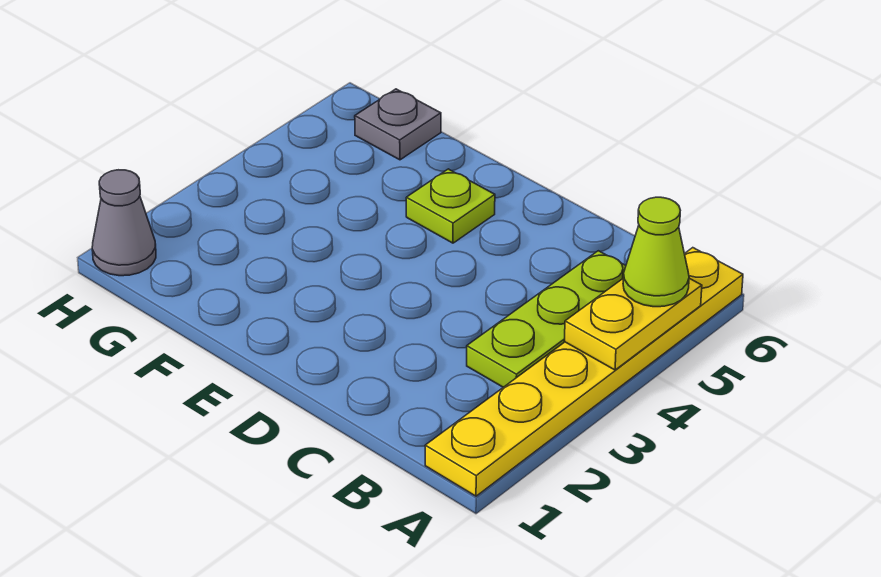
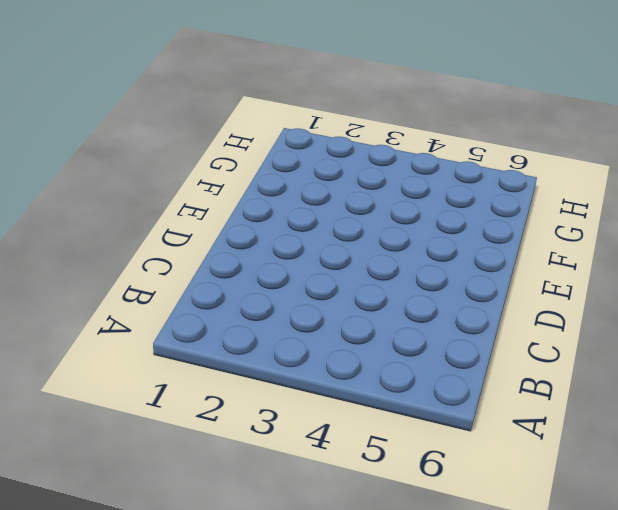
none -> yellow plate A1:A6 level 1
none -> lime plate B3:B5 level 1

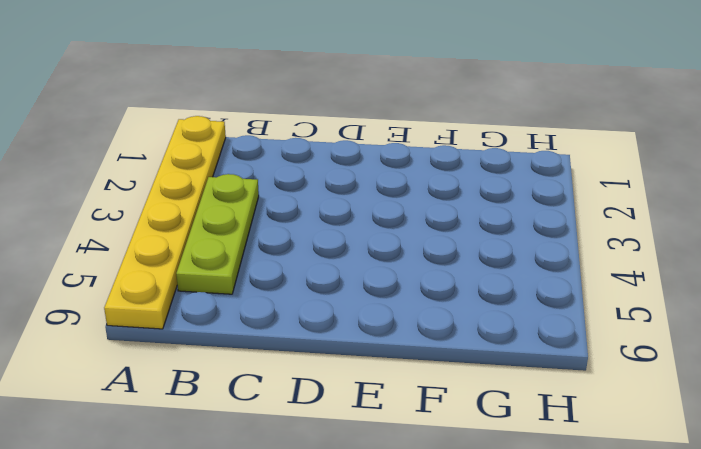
none -> lime plate E5 level 1
none -> grey plate G6 level 1

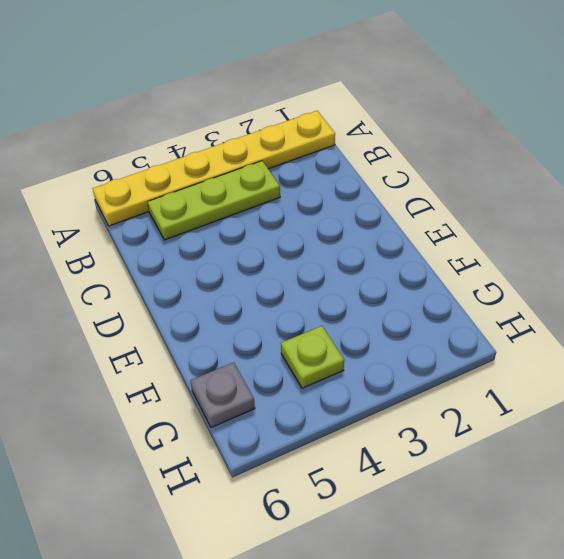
lime plate G4 level 1 -> lime plate E5 level 1
none -> grey cone H1 level 1
none -> yellow plate A4:A5 level 2

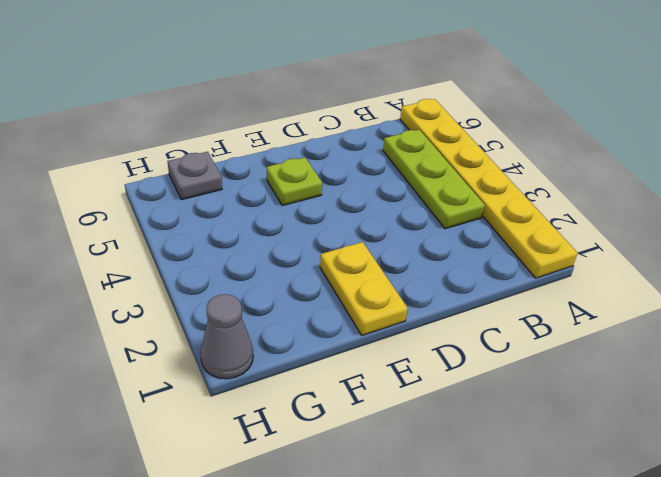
yellow plate E1:E2 level 1 -> yellow plate A4:A5 level 2
none -> lime cone A5 level 3

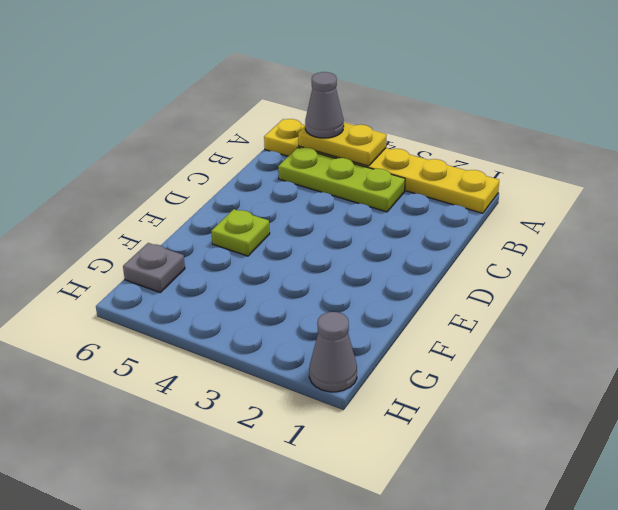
grey cone A5 level 3 -> lime cone A5 level 3

